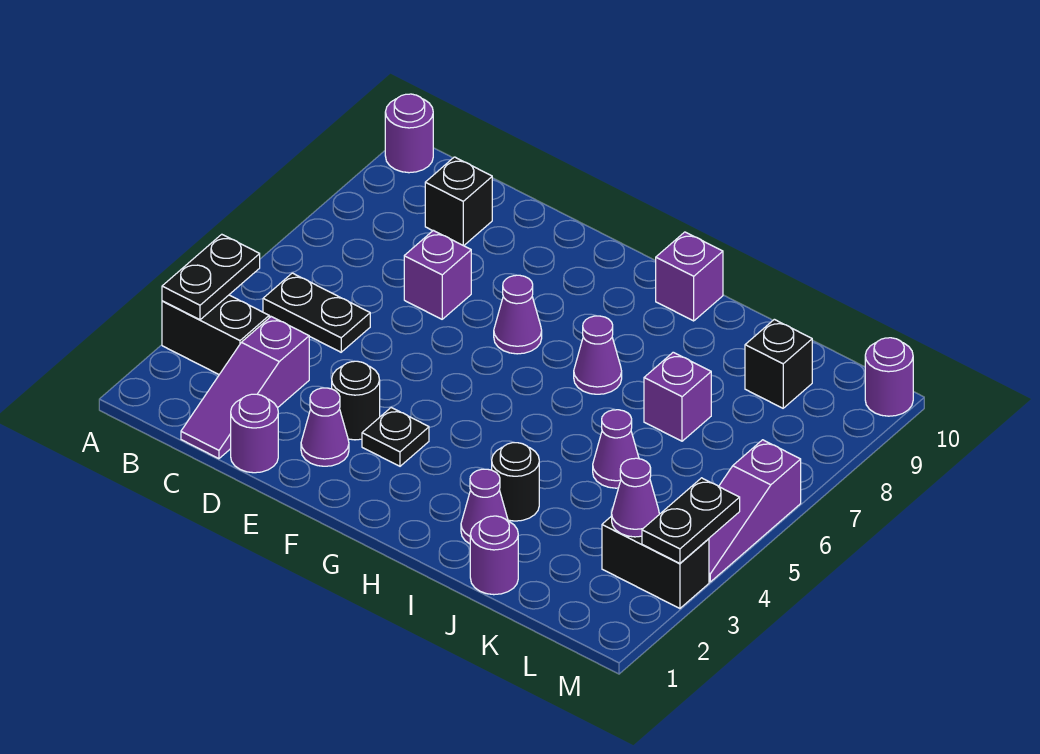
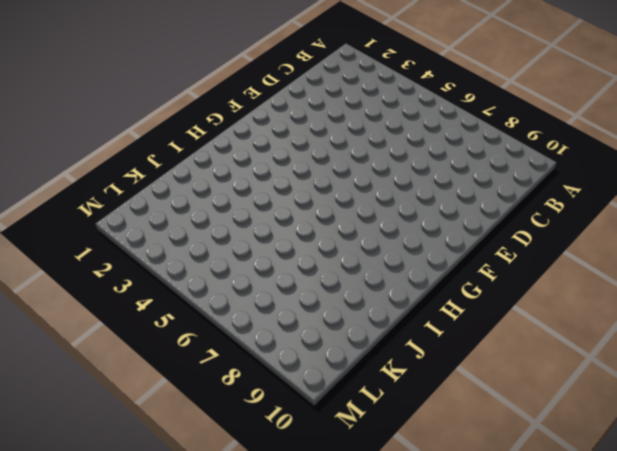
none -> black brick A3:B3 level 1
none -> purple round brick A10 level 1
none -> black plate B5:C5 level 1

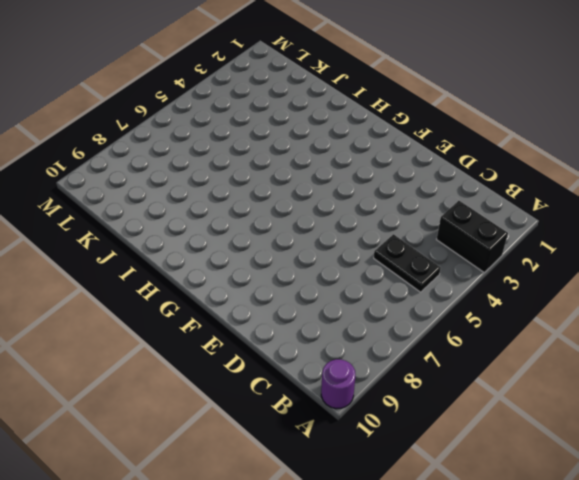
none -> purple slope C1:C3 level 1 top 3
none -> black brick C9 level 1
none -> purple round brick D1 level 1

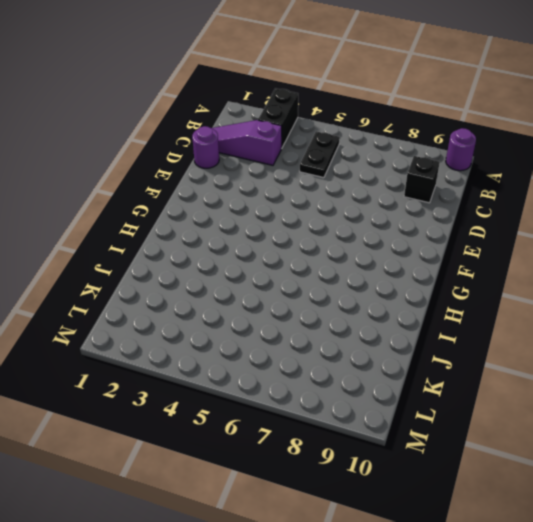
none -> purple brick D7 level 1
none -> purple cone E2 level 1
none -> black round brick E3 level 1

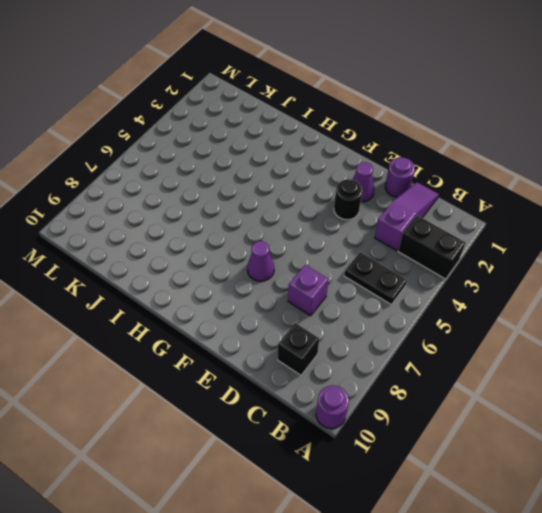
none -> black plate F3 level 1
none -> purple cone H7 level 1
none -> purple brick H10 level 1

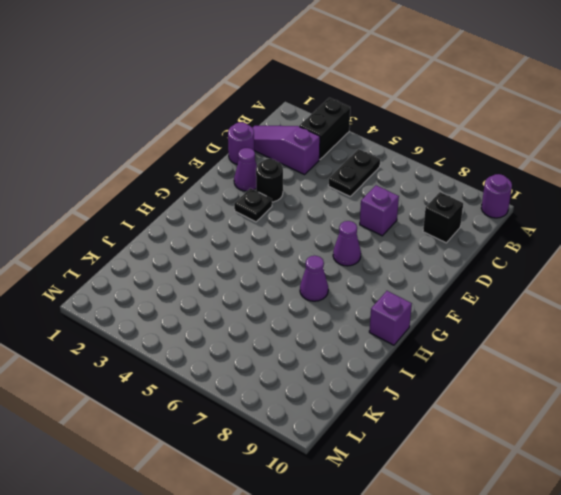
none -> purple cone I2 level 1
none -> black round brick I3 level 1
none -> purple round brick J1 level 1

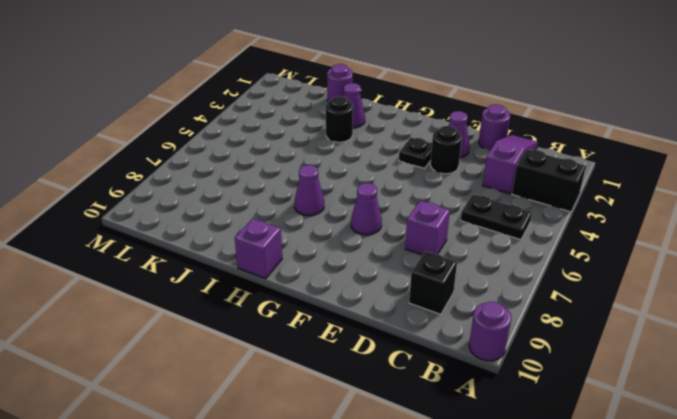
none -> purple cone J5 level 1
none -> purple brick J7 level 1
none -> black brick K9 level 1

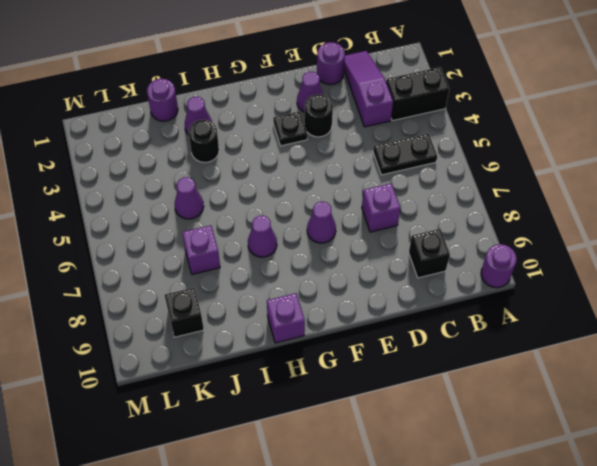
none -> black brick L3:M3 level 1
none -> purple slope M4:M6 level 1 top 6
none -> purple round brick M10 level 1

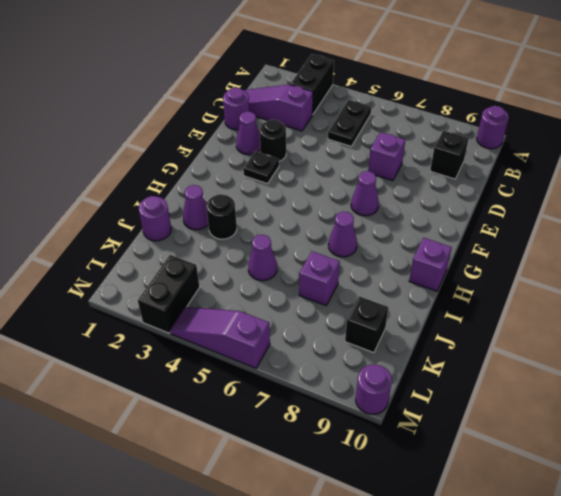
none -> black plate A3:A4 level 2
none -> purple cone L3 level 2
none -> black plate M3:M4 level 2

